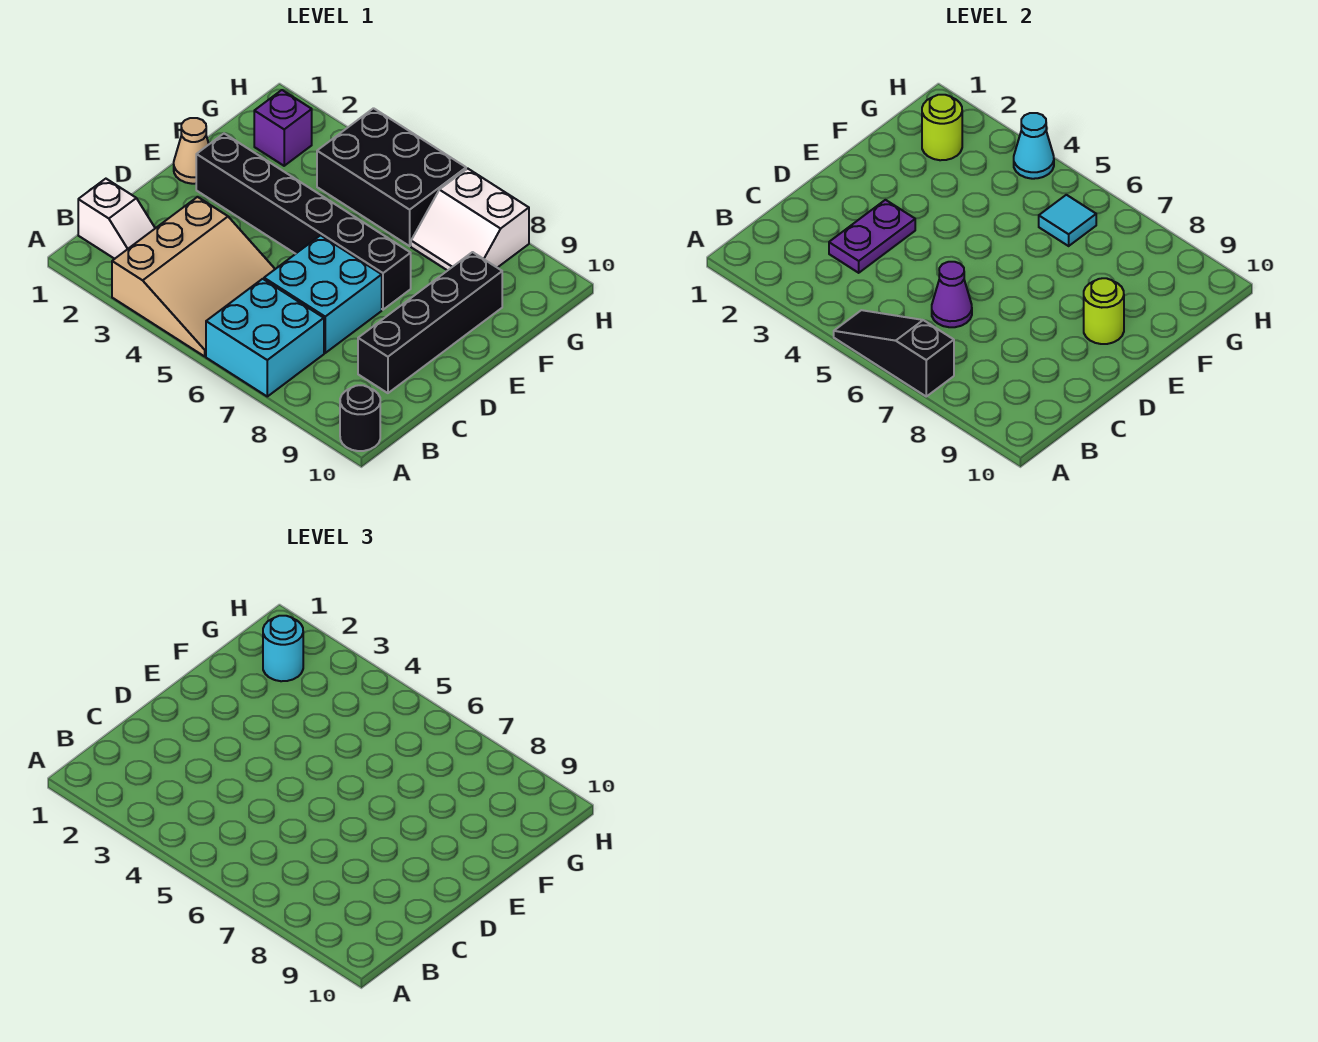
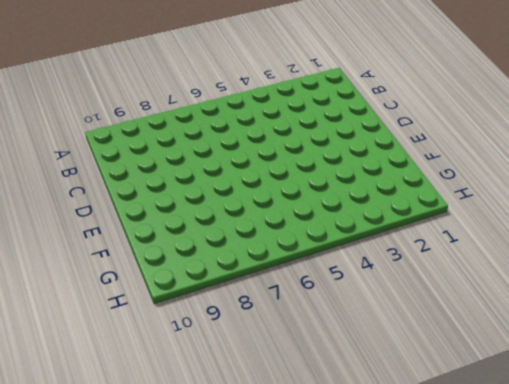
none -> tan slope A3:C5 level 1 top 3
none -> cyan brick A6:B7 level 1
none -> black round brick A10 level 1

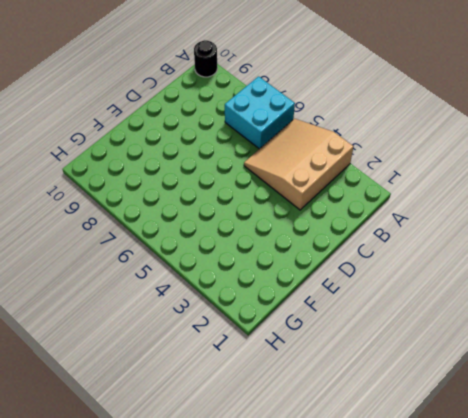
none -> white slope B1:B2 level 1 top 1
none -> cyan brick C6:D7 level 1
none -> black brick C9:F9 level 1

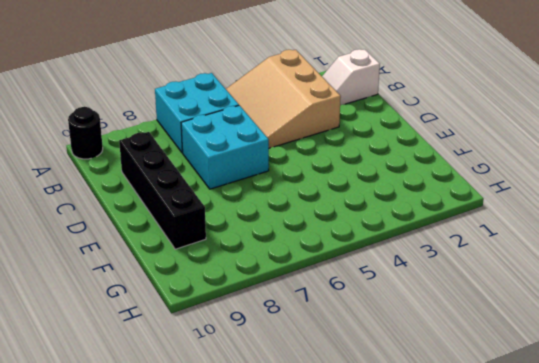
none -> tan cone E1 level 1
none -> black brick E2:E7 level 1
none -> purple brick G2 level 1

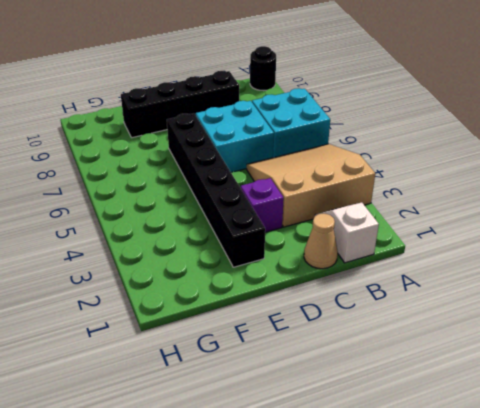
tan cone C1 level 1 -> tan cone E1 level 1
purple brick D3 level 1 -> purple brick G2 level 1
none -> black brick G4:H6 level 1
none -> white slope G7:H8 level 1 top H
none -> black slope A5:A7 level 2 top 7

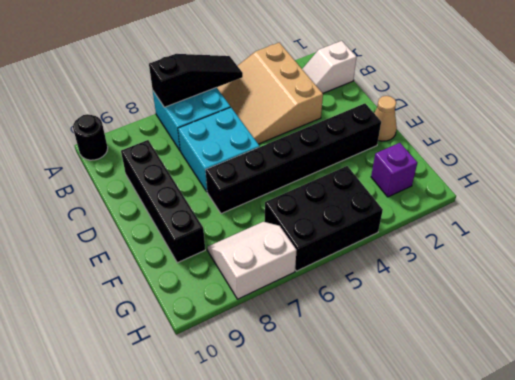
none -> purple plate C3:D3 level 2
none -> purple cone C6 level 2
none -> lime round brick E9 level 2

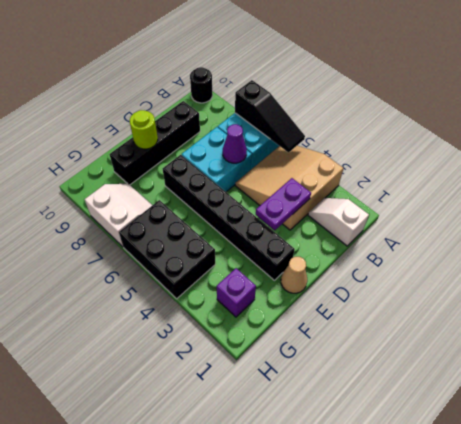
none -> lime round brick G2 level 2
none -> cyan tile G6 level 2
none -> cyan cone H4 level 2

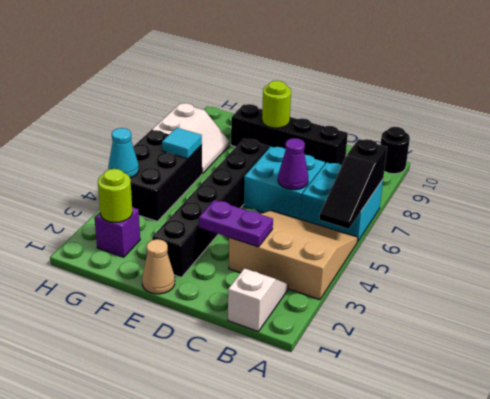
none -> cyan round brick G2 level 3

